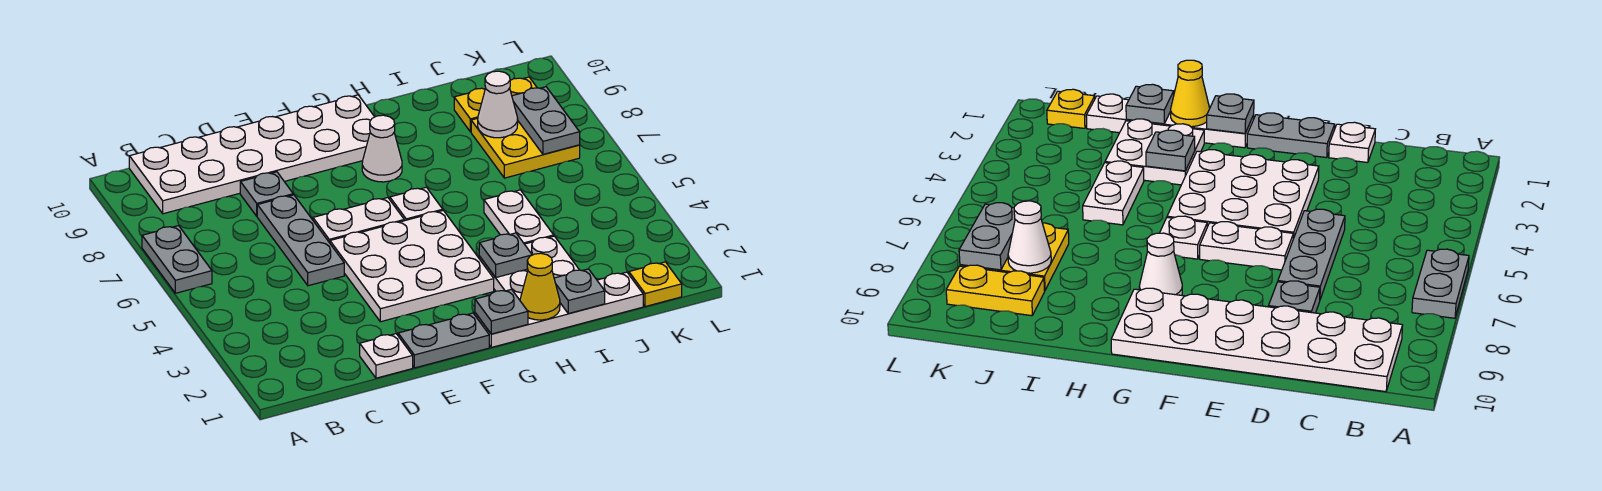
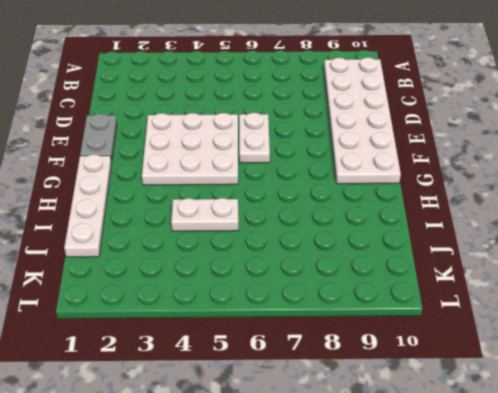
none -> grey plate A6:A7 level 1
none -> white plate D1 level 1
none -> grey plate D5:D7 level 1

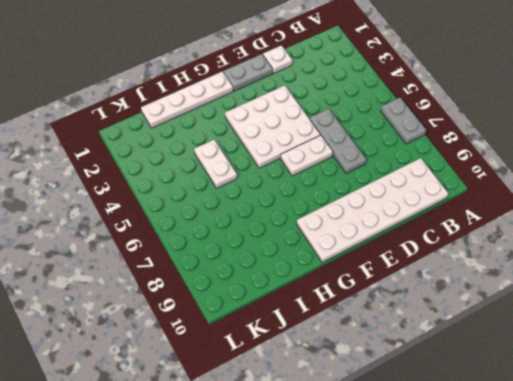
none -> grey plate D8 level 1
none -> white plate G6 level 1
none -> white cone G8 level 1

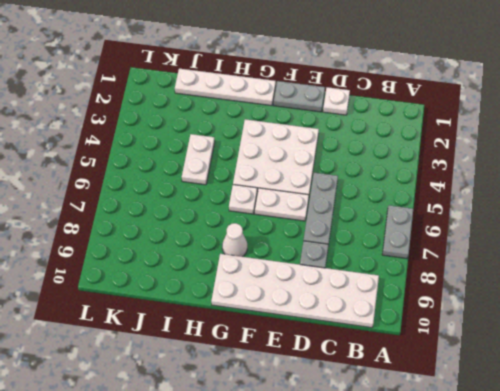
none -> white plate H2:I3 level 1
none -> yellow plate J7:K8 level 1
none -> yellow plate J9:K9 level 1

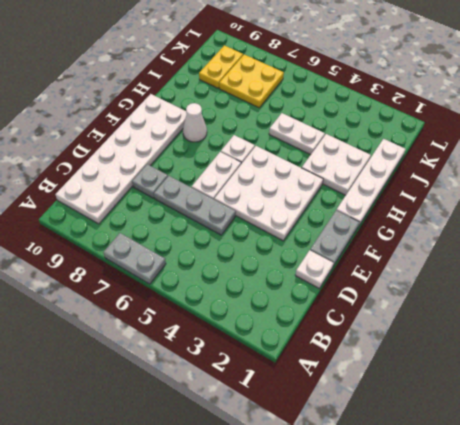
none -> yellow plate K1 level 1
none -> grey plate G1 level 2
none -> yellow cone H1 level 2

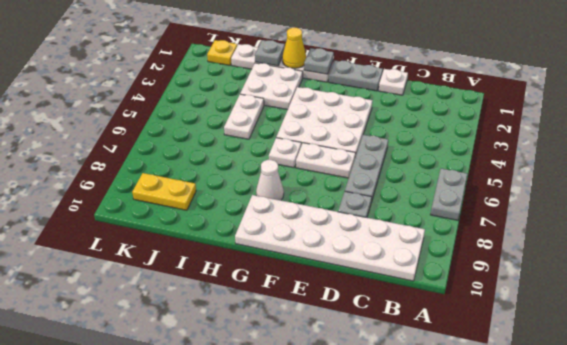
none -> yellow plate J7:K8 level 1
none -> grey plate H3 level 2
none -> white cone J8 level 2

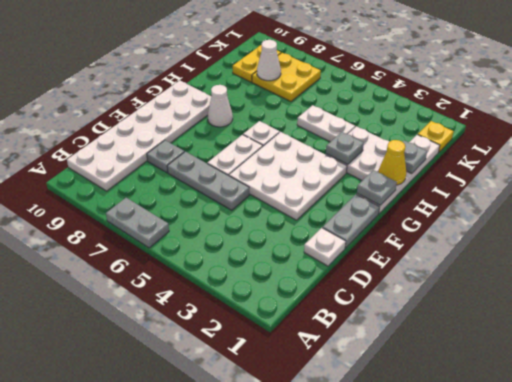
none -> grey plate K7:K8 level 2

